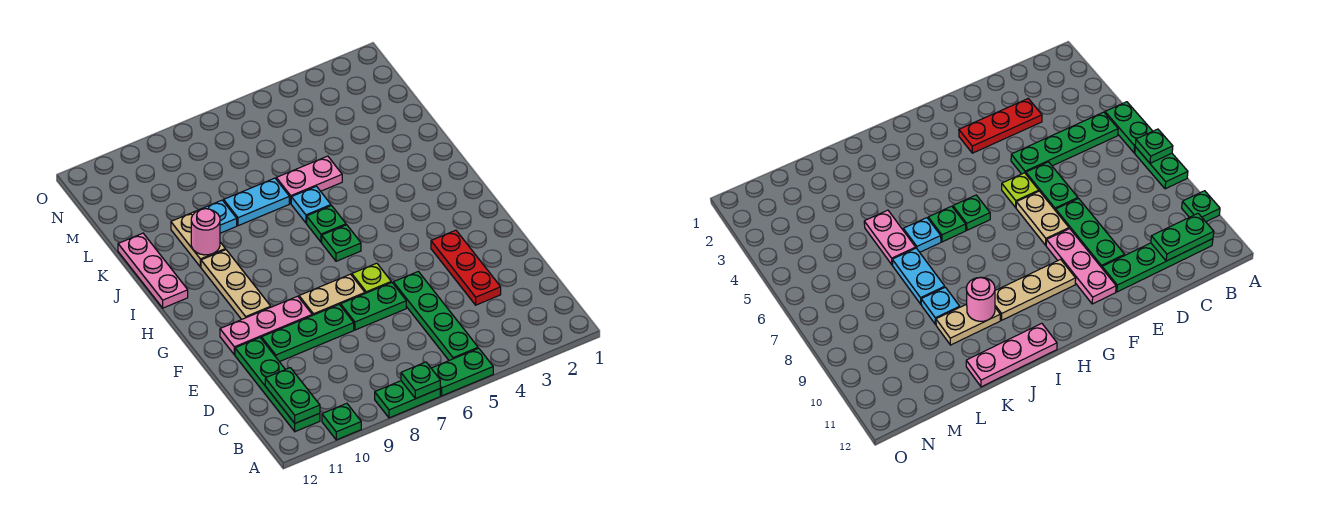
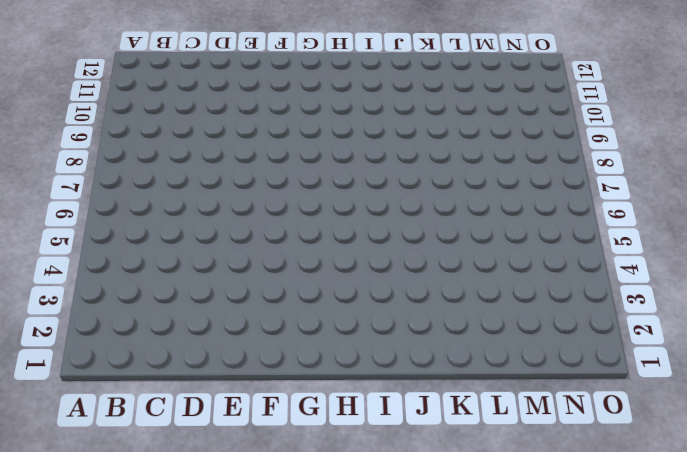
none -> green plate A5:A6 level 1
none -> green plate A7:A8 level 1
none -> green plate A10 level 1

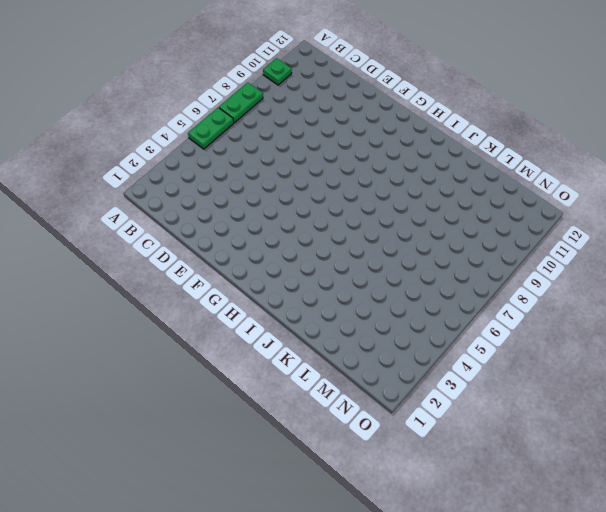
none -> green plate B5:E5 level 1
none -> green plate B11:E11 level 1
none -> red plate D3:F3 level 1

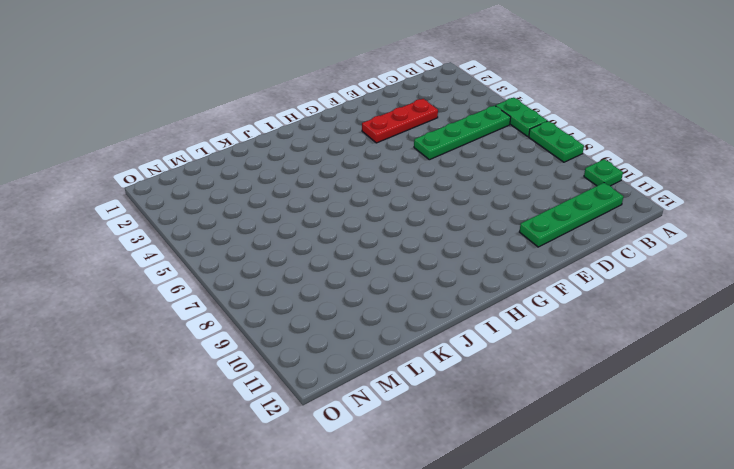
none -> green plate E6:E7 level 1
none -> green plate E8:E10 level 1
none -> lime plate F6 level 1

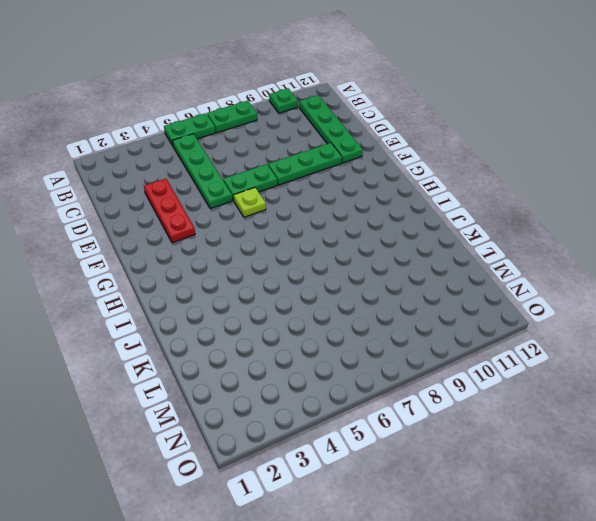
none -> tan plate F7:F8 level 1
none -> pink plate F9:F11 level 1
none -> tan plate G10:I10 level 1

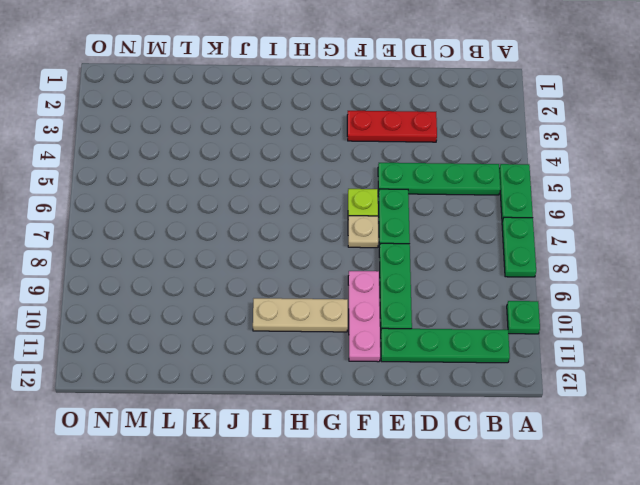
tan plate F7 level 1 -> tan plate F7:F8 level 1
none -> green plate H6 level 1
none -> green plate I6 level 1
none -> pink plate I12:K12 level 1

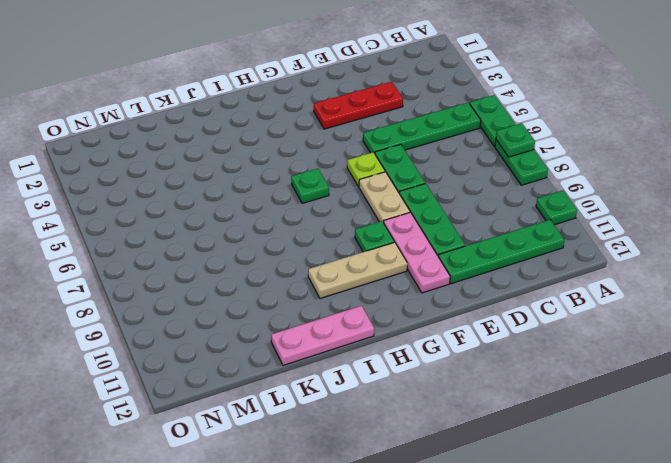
green plate G9 level 1 -> green plate I6 level 1
none -> cyan plate J6 level 1
none -> tan plate J10:K10 level 1
none -> pink plate K5:K6 level 1

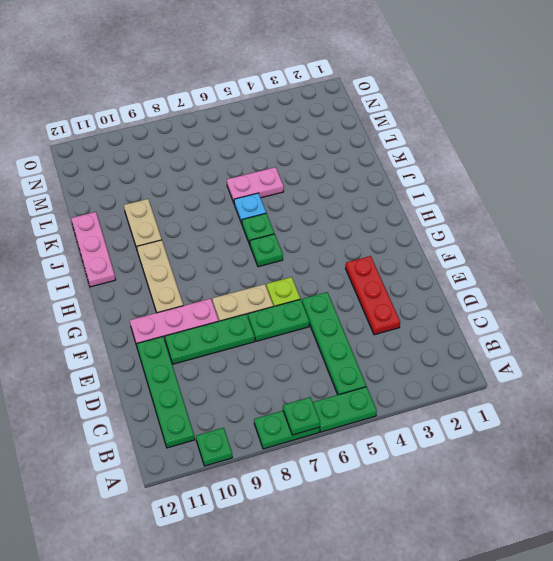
none -> cyan plate K7:K8 level 1
none -> cyan plate K9 level 1
none -> green plate B11:C11 level 2

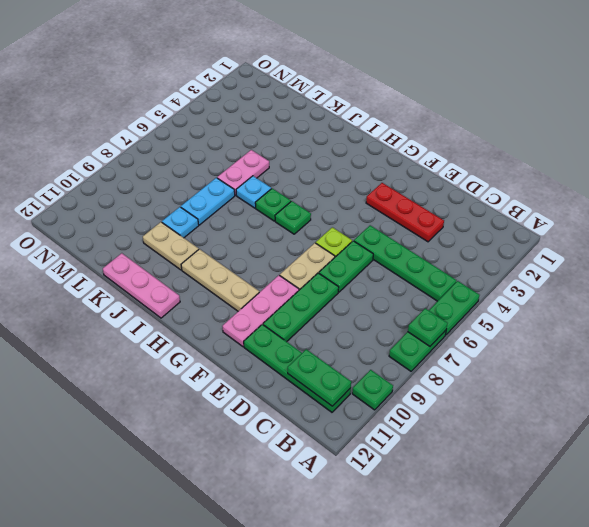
none -> pink round brick J10 level 2

